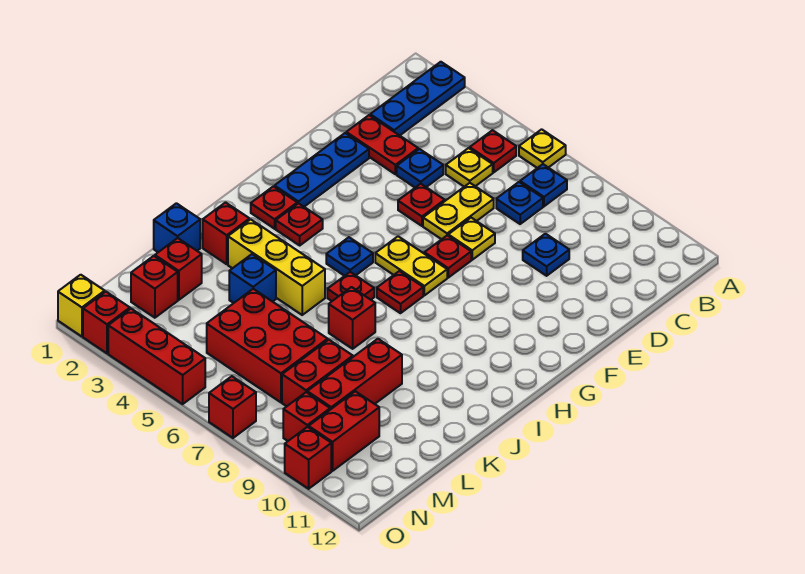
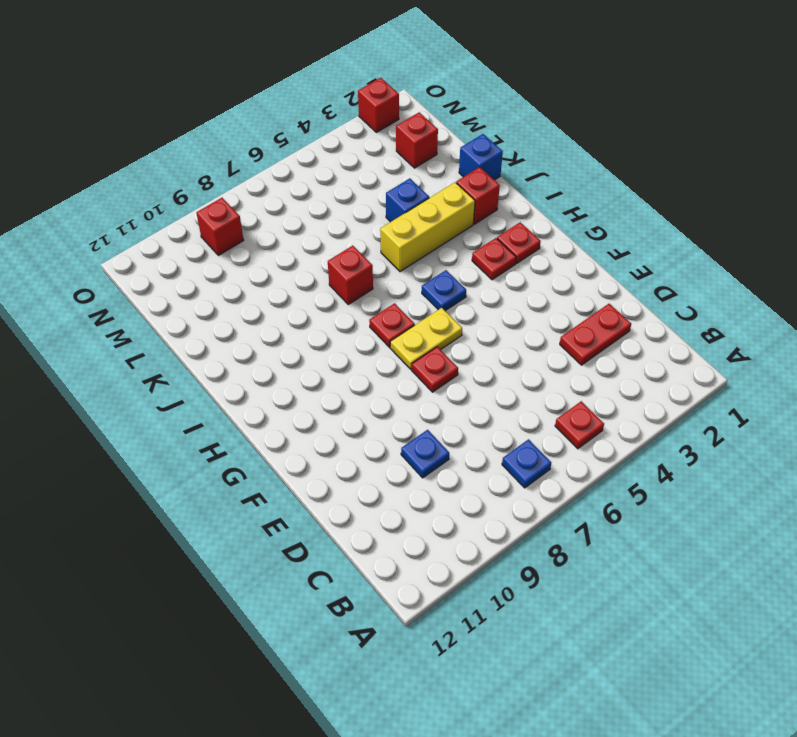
none -> blue plate A2:C2 level 1
none -> yellow plate A6 level 1
none -> yellow plate C5 level 1
none -> blue plate C7 level 1

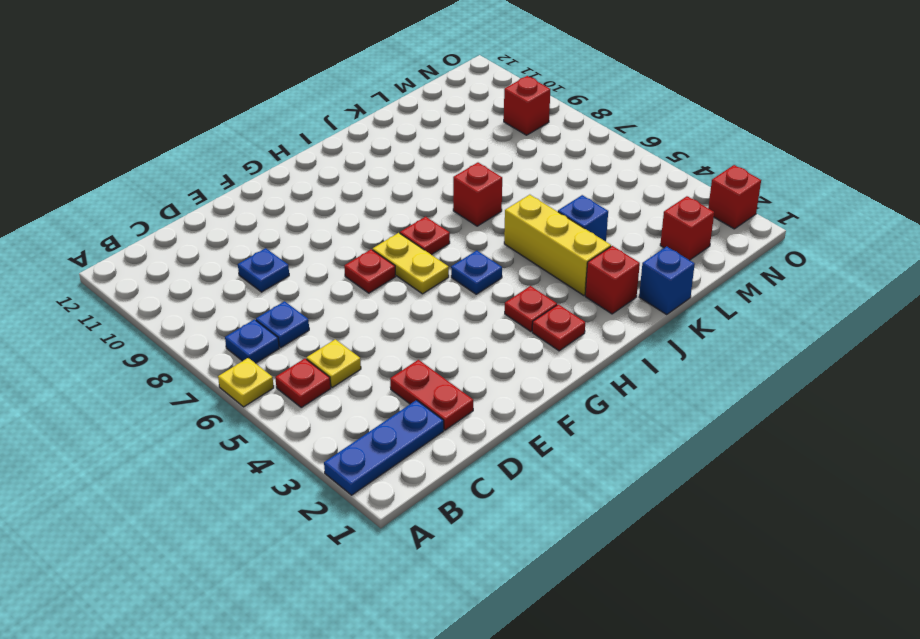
none -> blue plate D4 level 1
none -> yellow plate D6:E6 level 1
none -> blue plate E2:G2 level 1
none -> red plate E5 level 1

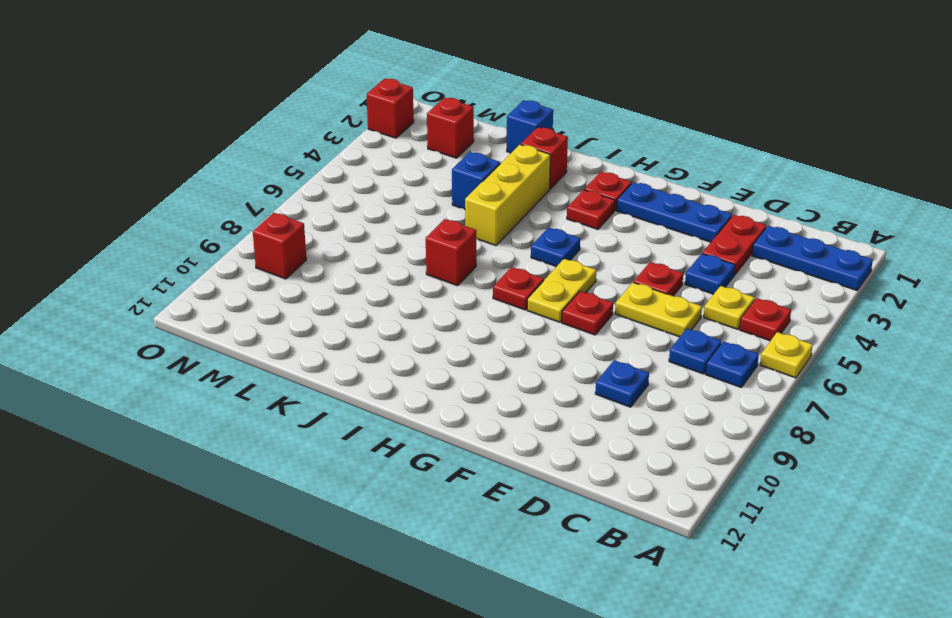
none -> yellow plate E7 level 1
none -> red plate I6 level 1
none -> red brick K9:M9 level 1
none -> red brick L2 level 1

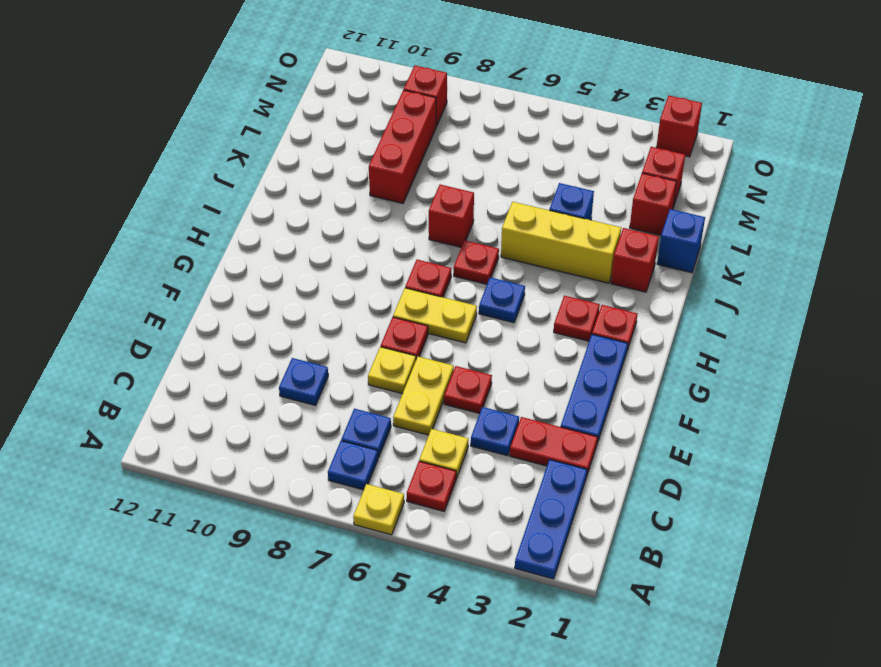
none -> red brick L5:M7 level 1
none -> red brick L8:M8 level 1
none -> red brick M10:N10 level 1
none -> yellow brick O1 level 1

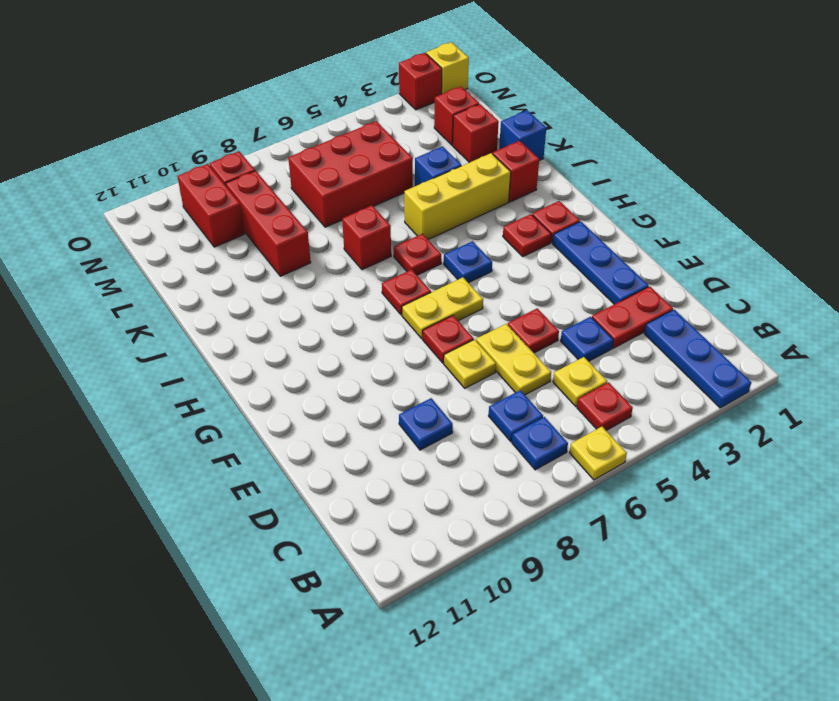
none -> red brick L8:M8 level 1
none -> red brick O3:O5 level 1
none -> red brick O7 level 1
none -> red brick O10 level 1

